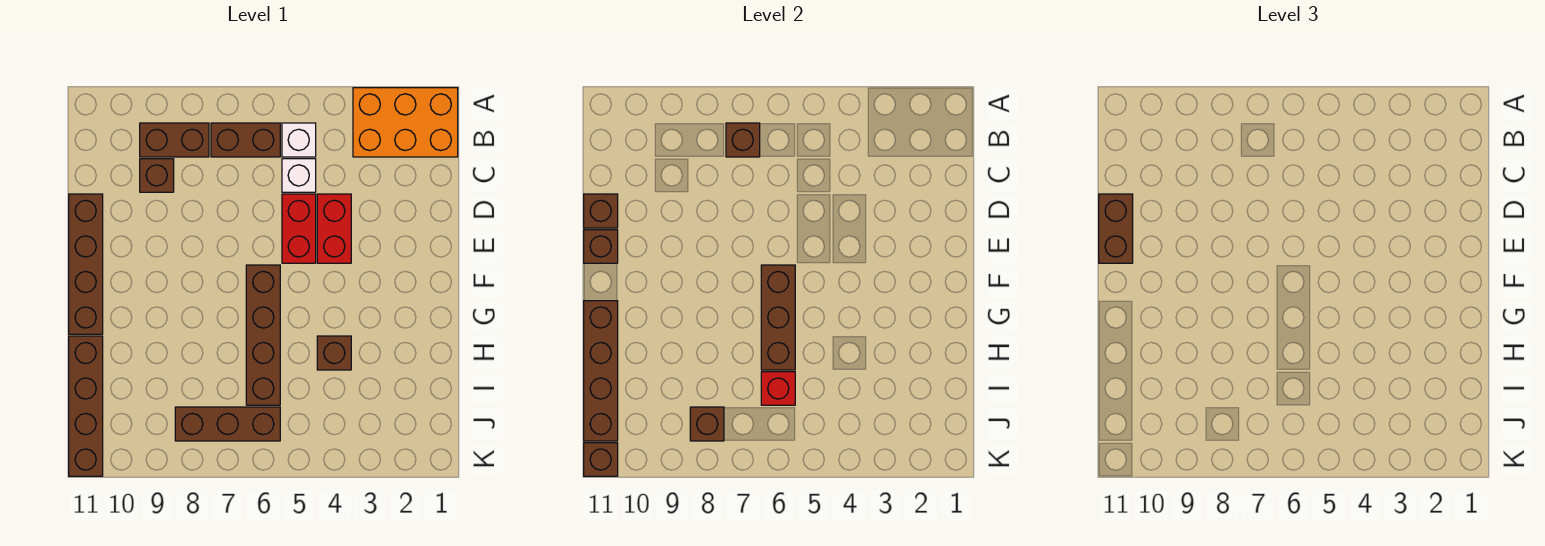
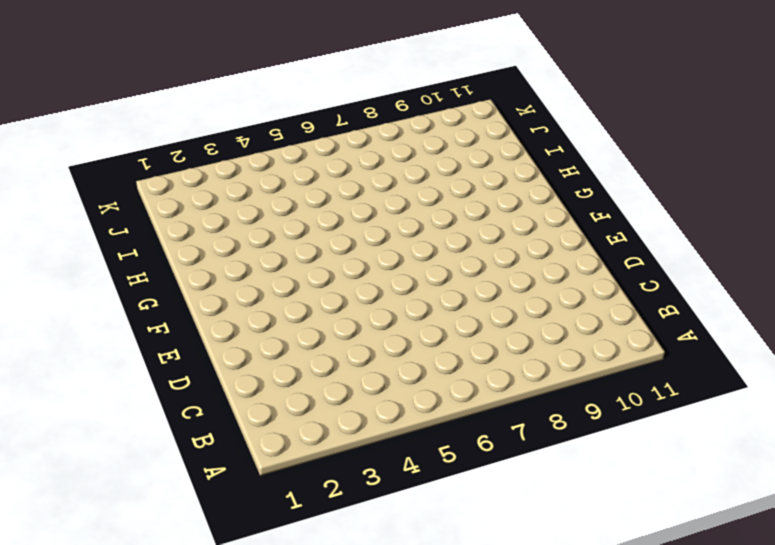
none -> orange brick A1:B3 level 1
none -> white brick B5 level 1
none -> brown brick B6:B7 level 1

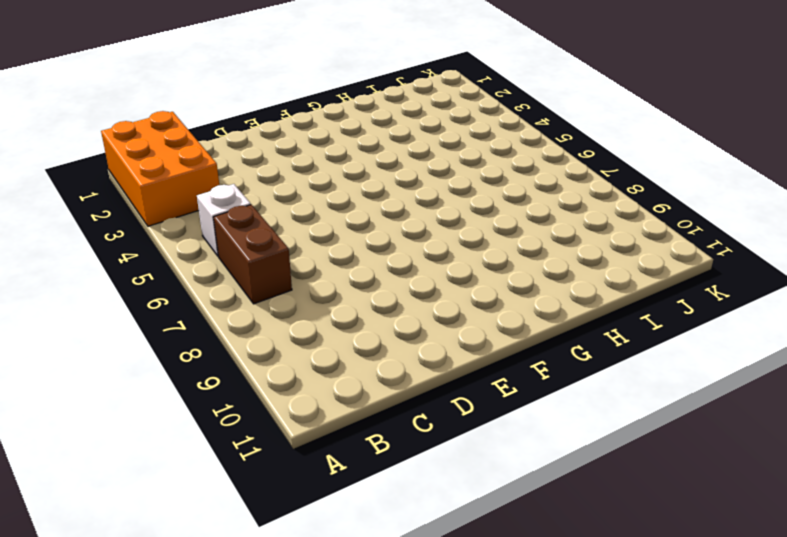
none -> brown brick B8:B9 level 1
none -> white brick C5 level 1
none -> brown brick C9 level 1

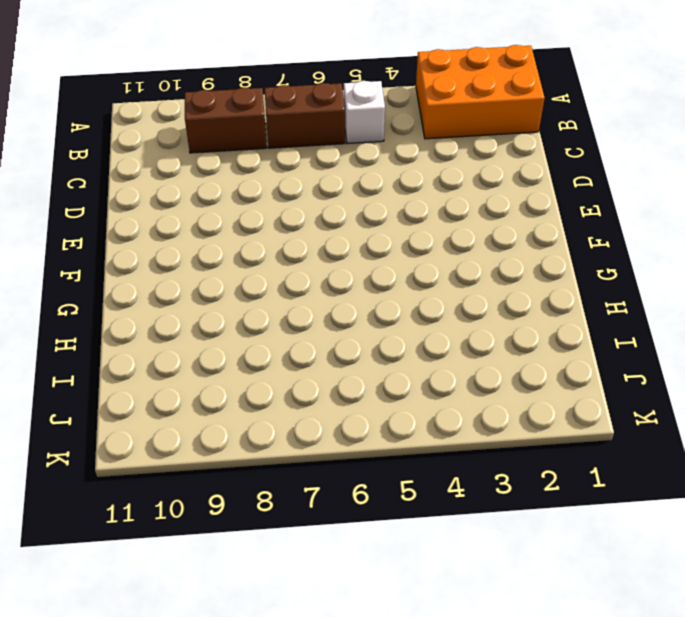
none -> white brick C5 level 1
none -> brown brick C9 level 1
none -> red brick D4:E4 level 1

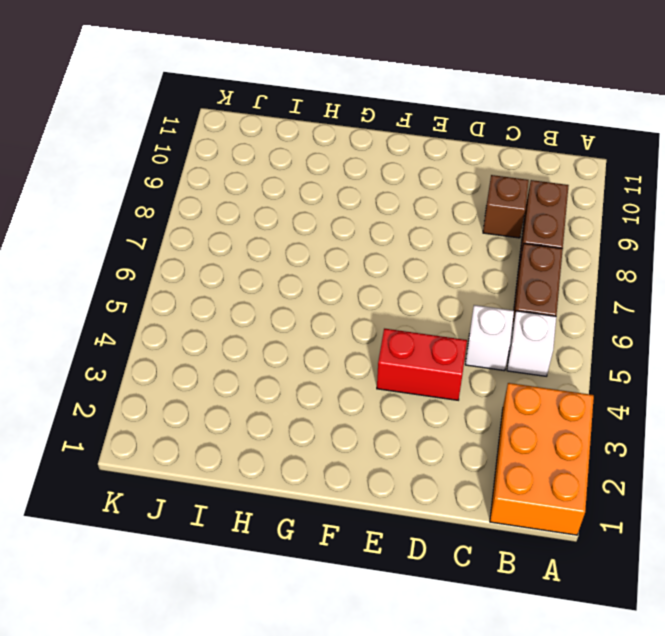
none -> red brick D5:E5 level 1
none -> brown brick D11:G11 level 1
none -> brown brick F6:I6 level 1

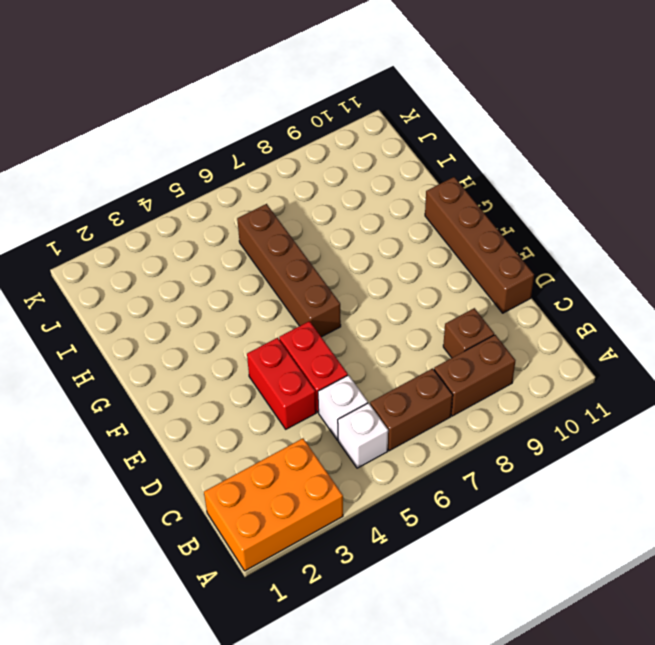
none -> brown brick H4 level 1
none -> brown brick H11:K11 level 1
none -> brown brick J6:J8 level 1

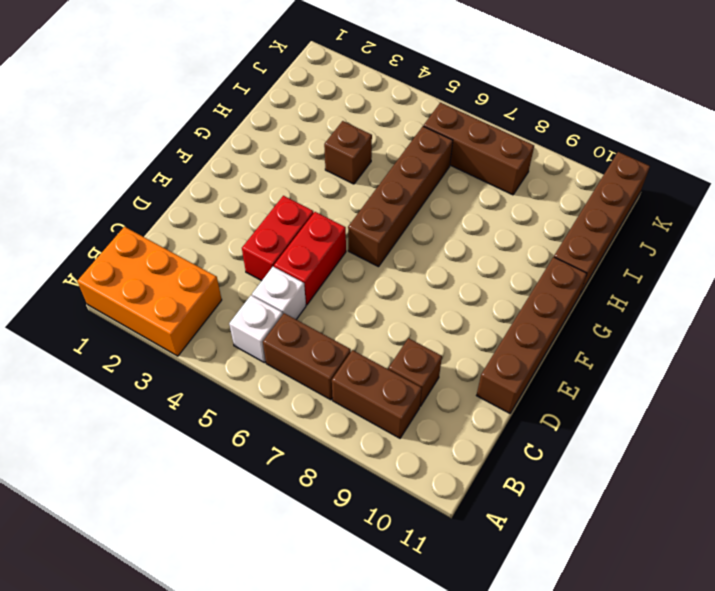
none -> brown brick B7 level 2
none -> brown brick D11 level 2
none -> brown brick E11 level 2

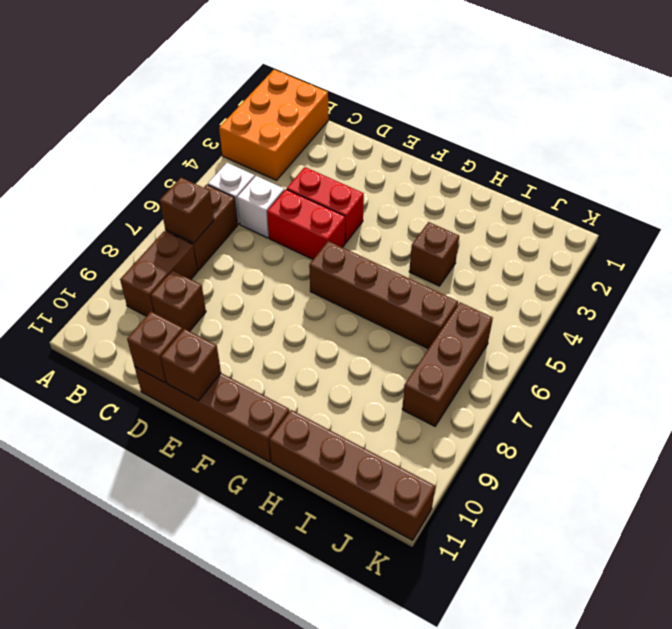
none -> brown brick F6:H6 level 2
none -> brown brick G11:J11 level 2
none -> red brick I6 level 2

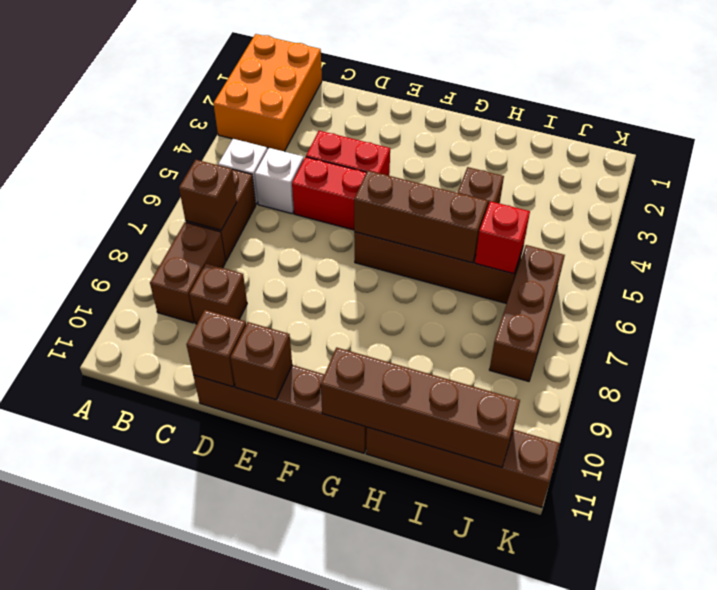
none -> brown brick J8 level 2
none -> brown brick K11 level 2
none -> brown brick D11:E11 level 3

